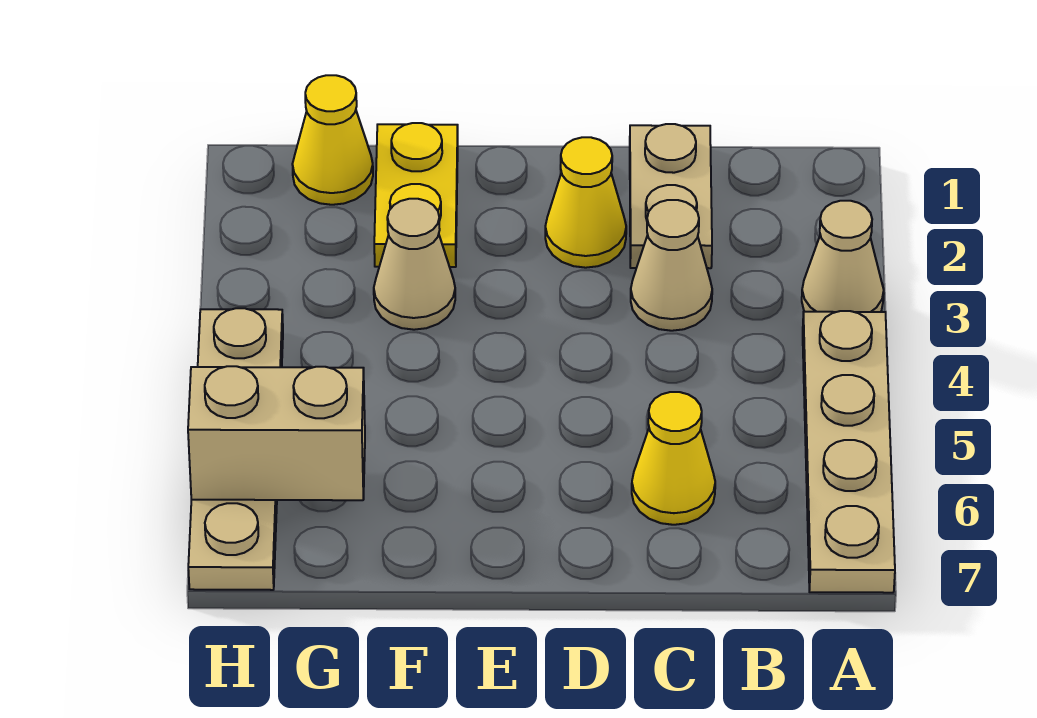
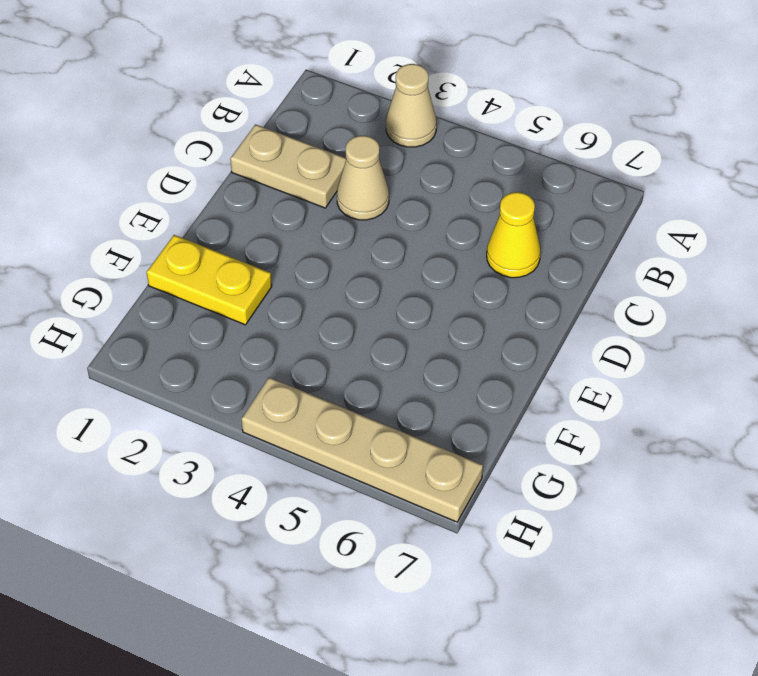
none -> tan plate A4:A7 level 1
none -> yellow cone D2 level 1

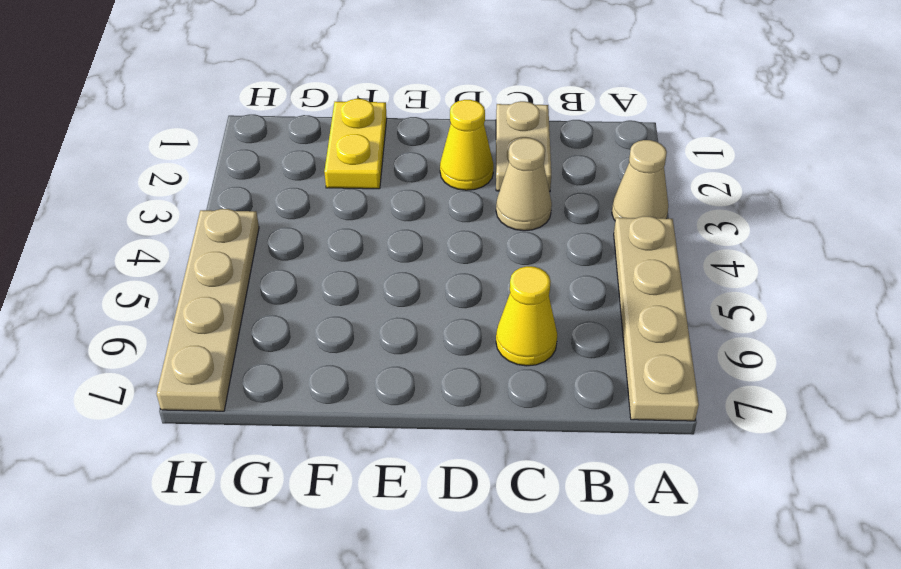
none -> tan cone F3 level 1
none -> yellow cone G1 level 1

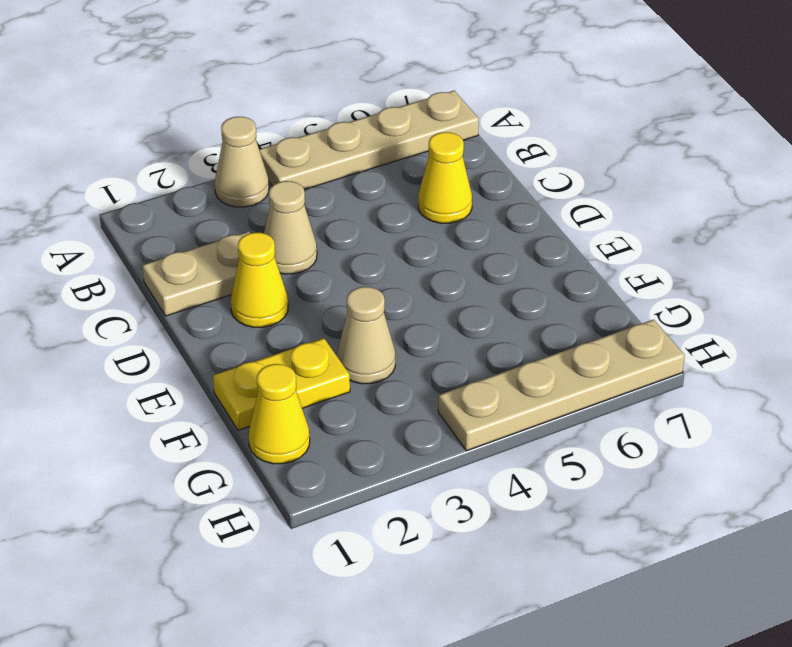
none -> tan brick G6:H6 level 2

